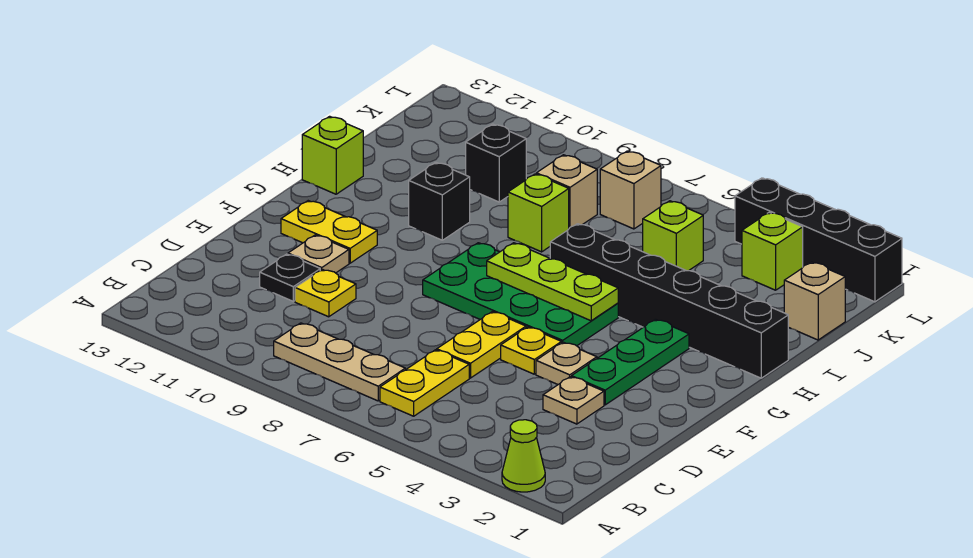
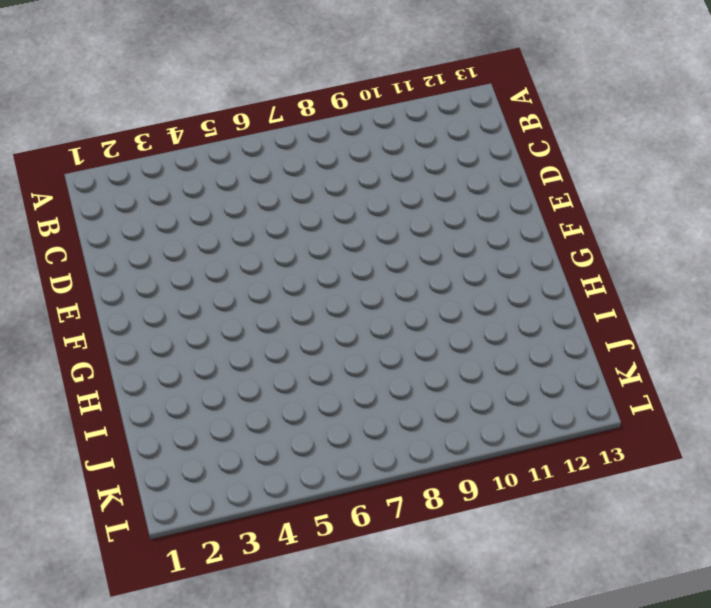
none -> lime cone A2 level 1
none -> yellow plate B6:C6 level 1
none -> tan plate B7:B9 level 1

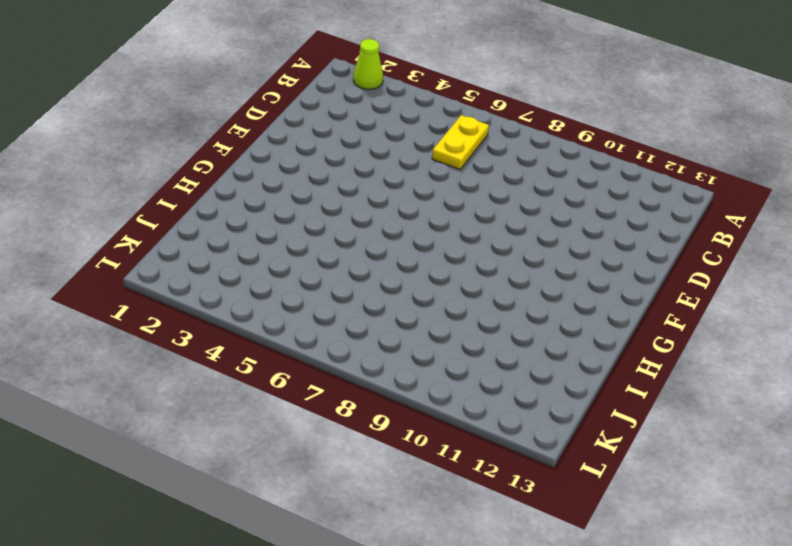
none -> tan plate B7:B9 level 1
none -> tan plate D3 level 1
none -> yellow plate D6:E6 level 1

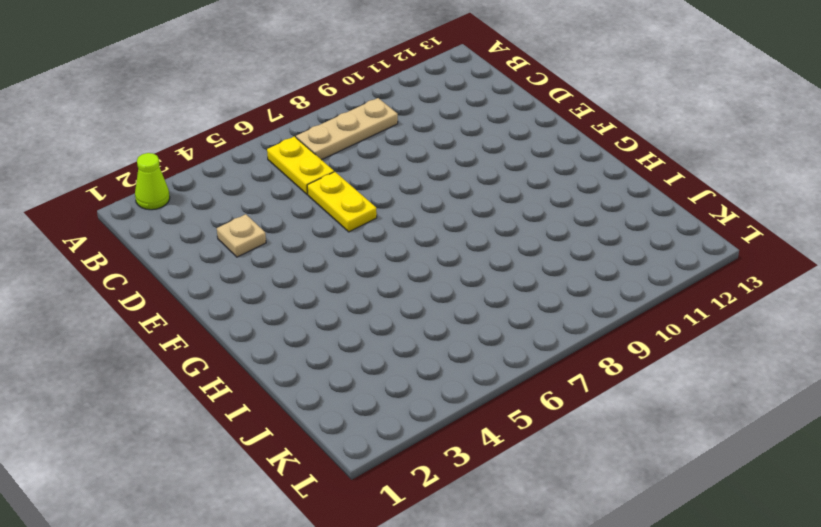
none -> yellow plate D10 level 1
none -> black plate D11 level 1
none -> green plate E3:G3 level 1

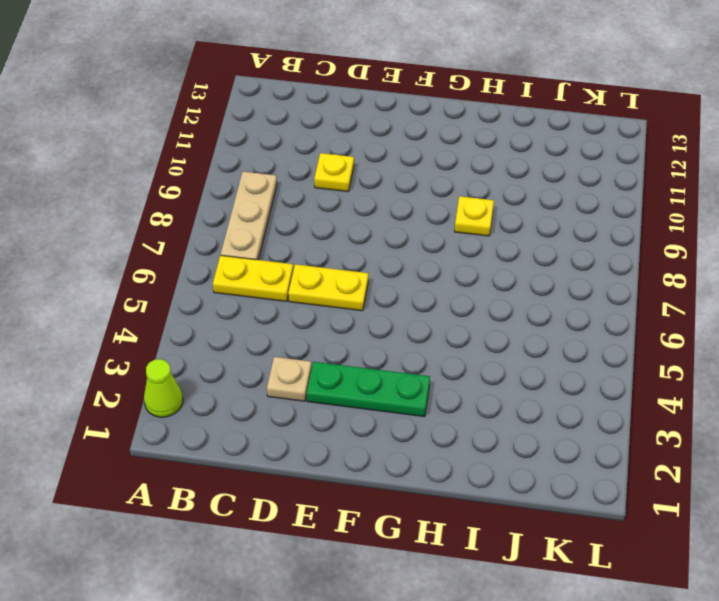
yellow plate H9 level 1 -> yellow plate E5 level 1
none -> black plate D11 level 1
none -> tan plate E4 level 1
none -> tan plate E11 level 1

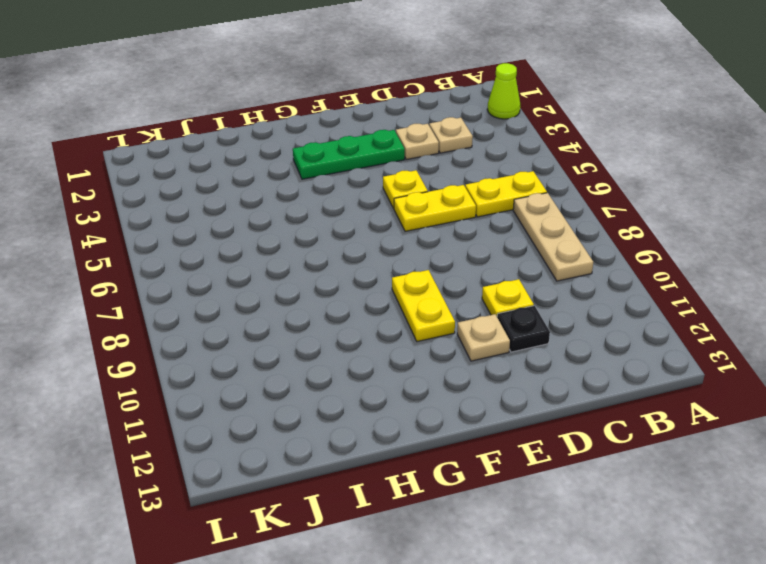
tan plate C3 level 1 -> tan plate E4 level 1
yellow plate F9:F10 level 1 -> yellow plate F11:F12 level 1
none -> green plate F5:G8 level 1
none -> black brick H1:H6 level 1
none -> black brick H10 level 1

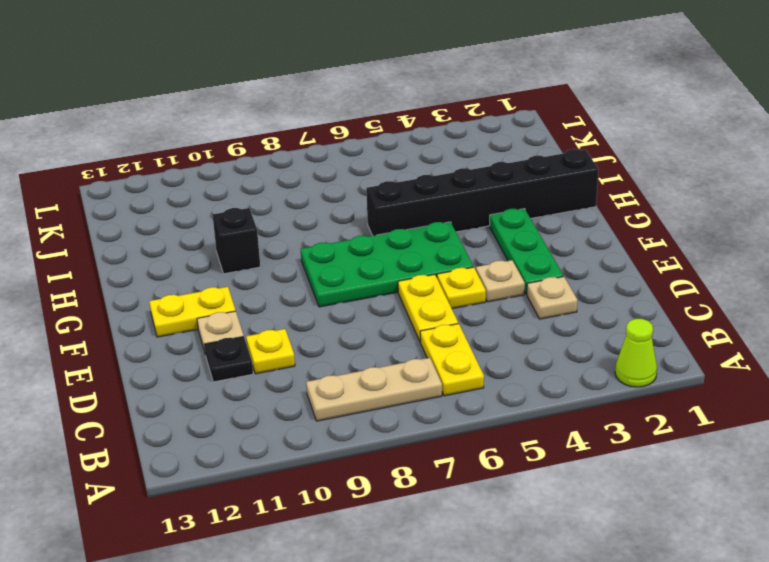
none -> lime brick H13 level 1
none -> lime brick I8 level 1
none -> tan brick J1 level 1

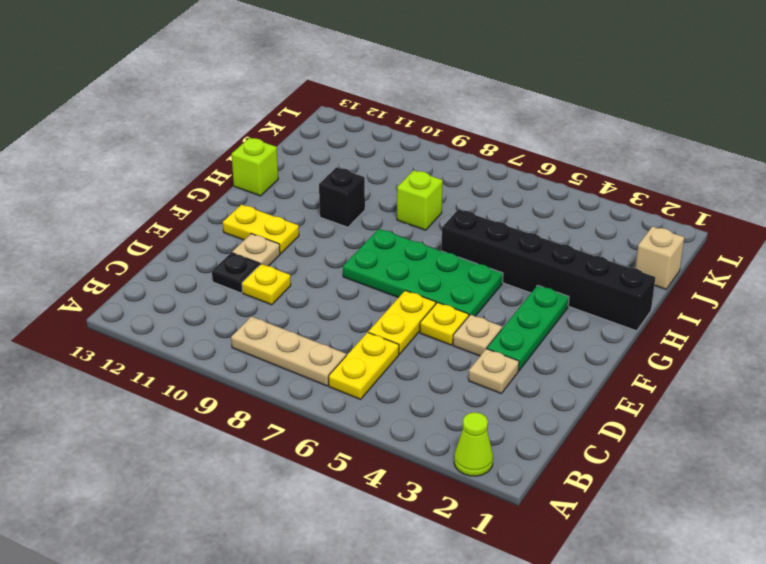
none -> lime brick J5 level 1
none -> tan brick J8 level 1
none -> black brick J10 level 1

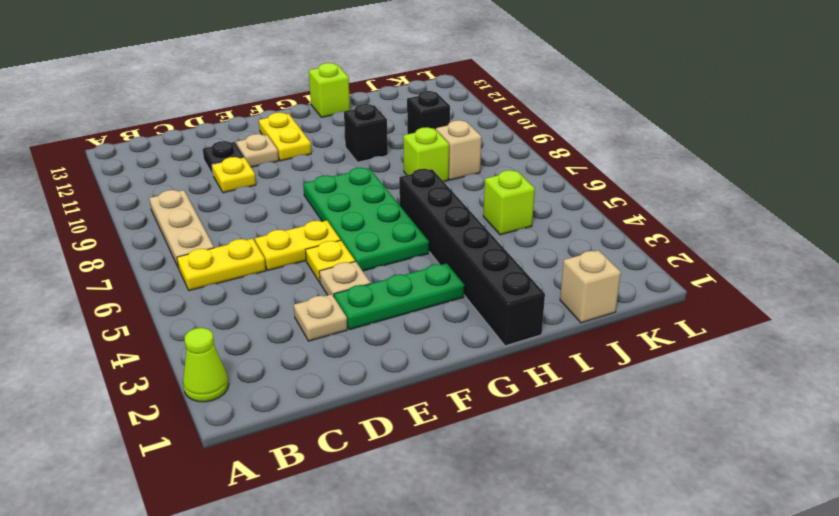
none -> lime brick K3 level 1
none -> tan brick K7 level 1
none -> black brick L1:L4 level 1

